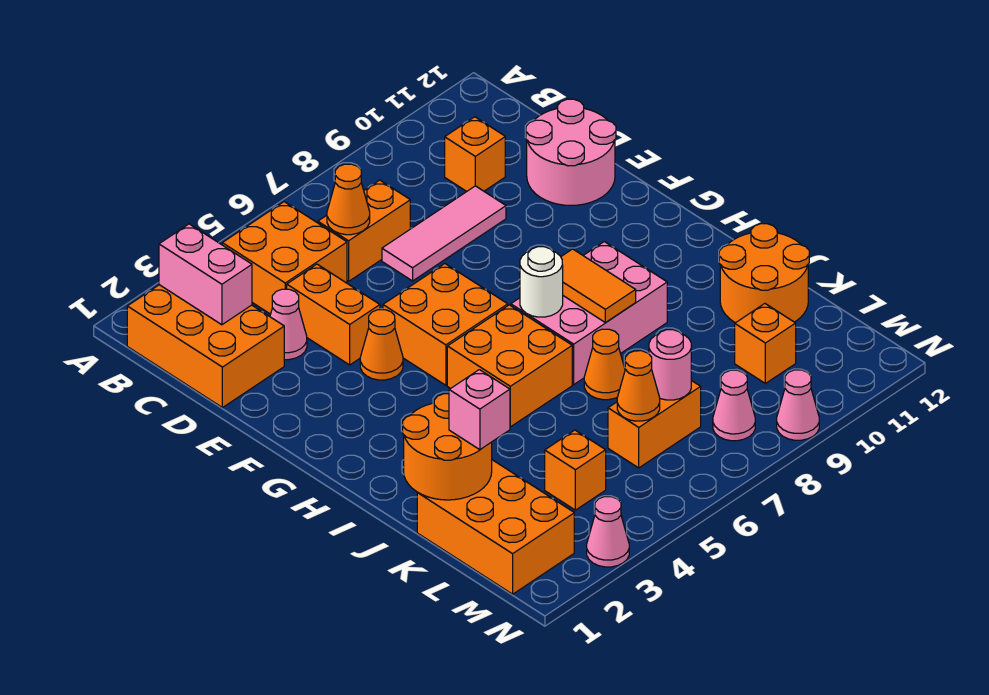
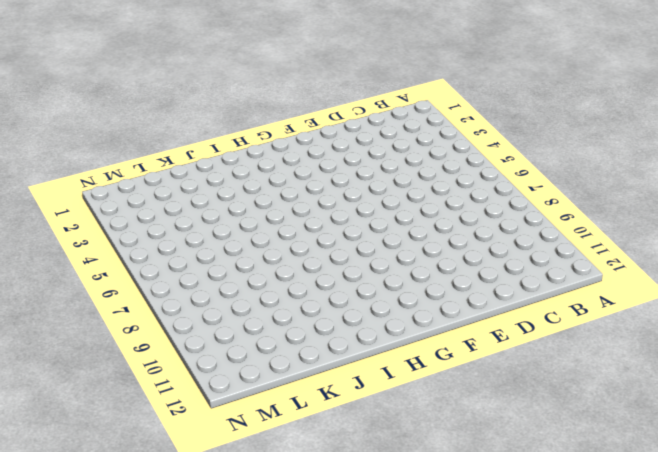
none -> orange brick B1:D2 level 1
none -> orange brick B4:C5 level 1
none -> orange brick C6:C7 level 1

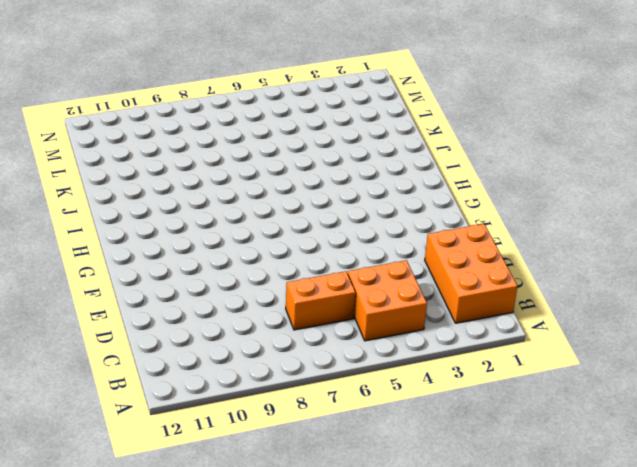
none -> orange brick C10 level 1
none -> pink cone D3 level 1
none -> orange brick D4:E4 level 1

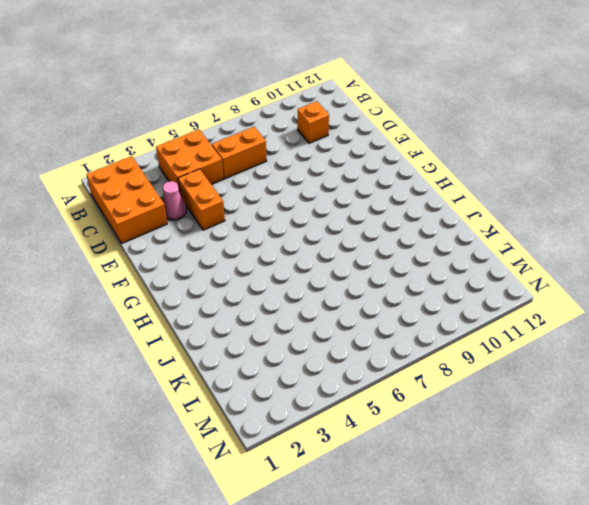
none -> pink tile D7:D9 level 1
none -> pink round brick D11:E12 level 1
none -> orange cone F4 level 1

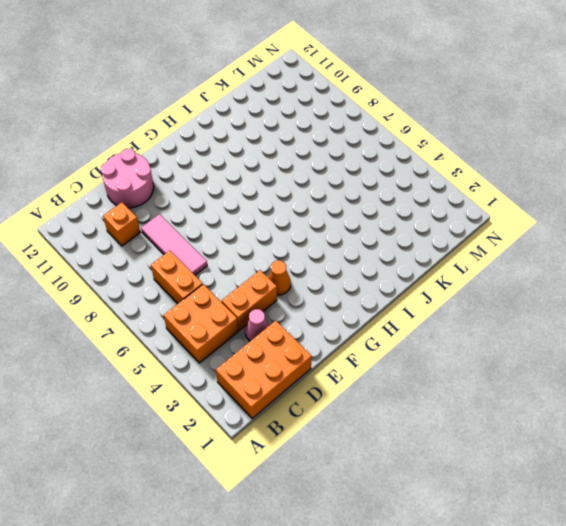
none -> orange brick F5:G6 level 1
none -> orange brick H5:I6 level 1
none -> pink brick H7:I9 level 1

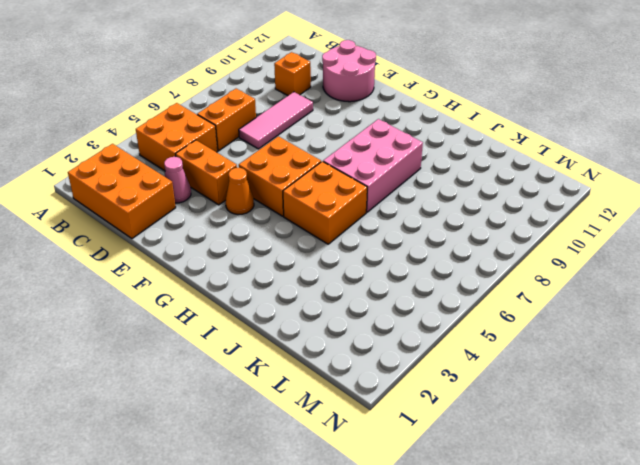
none -> orange cone J7 level 1
none -> orange round brick J11:K12 level 1
none -> orange brick K1:M2 level 1

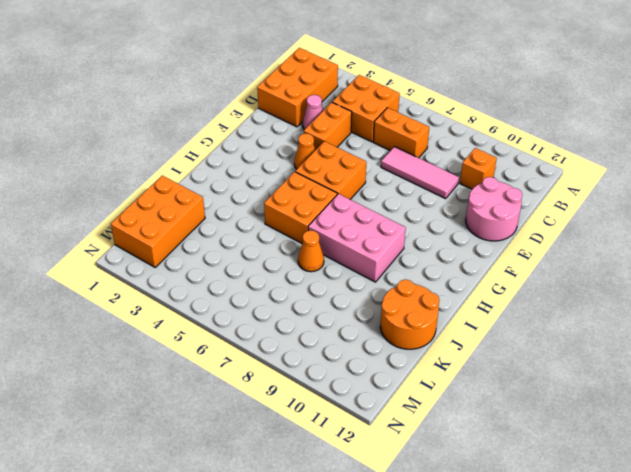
none -> orange brick L4 level 1
none -> orange brick L6:L7 level 1
none -> orange brick L10 level 1

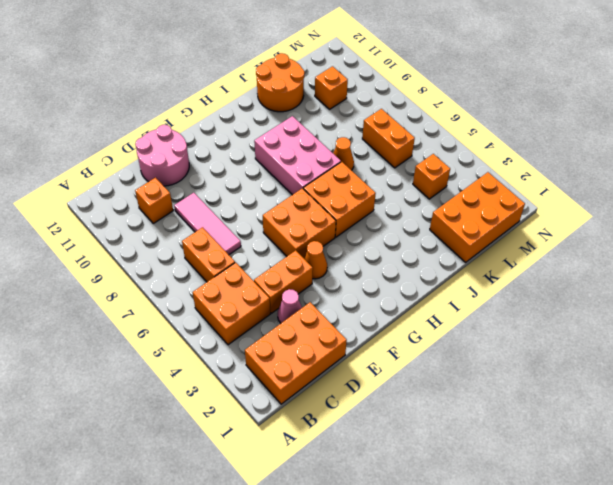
none -> pink cone M8 level 1
none -> pink cone N3 level 1
none -> pink cone N9 level 1

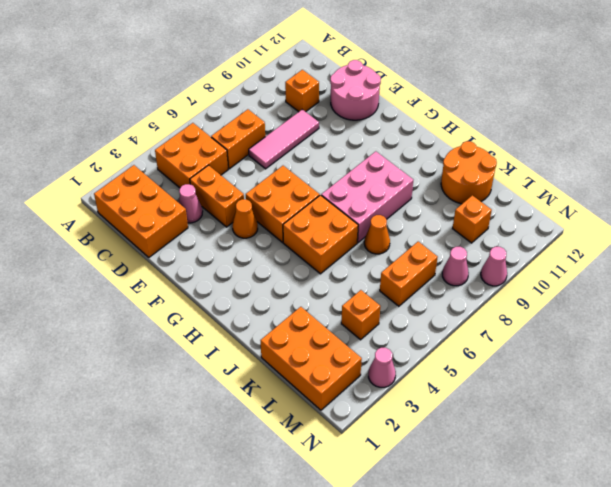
none -> pink brick B2:C2 level 2
none -> orange cone C6 level 2
none -> white round brick H7 level 2

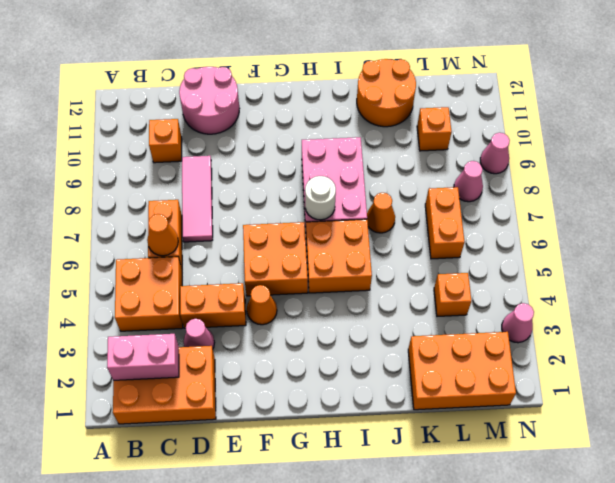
none -> orange tile H8:I8 level 2
none -> orange round brick J1:K2 level 2
none -> orange cone L6 level 2

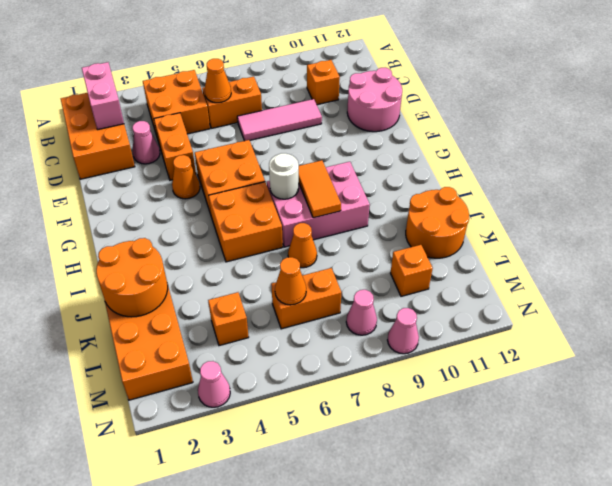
none -> pink round brick L7 level 2
none -> pink brick K2 level 3

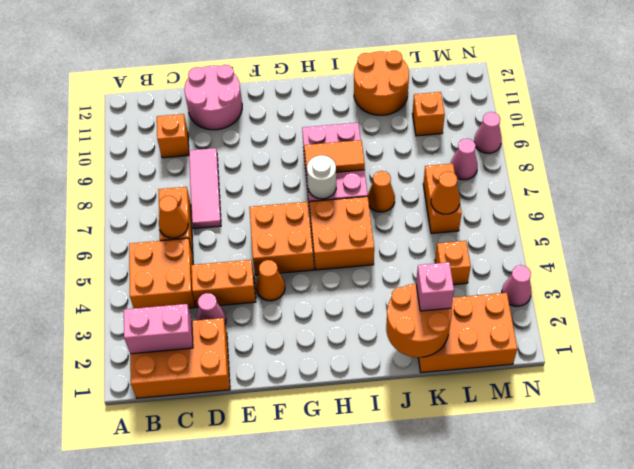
none -> pink round brick L7 level 2

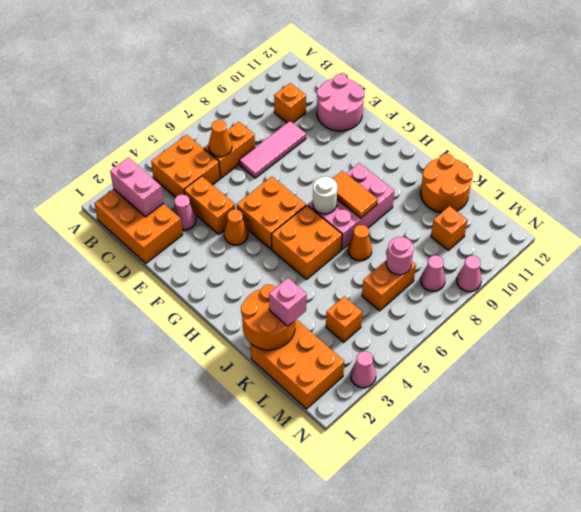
none -> orange cone L6 level 2

